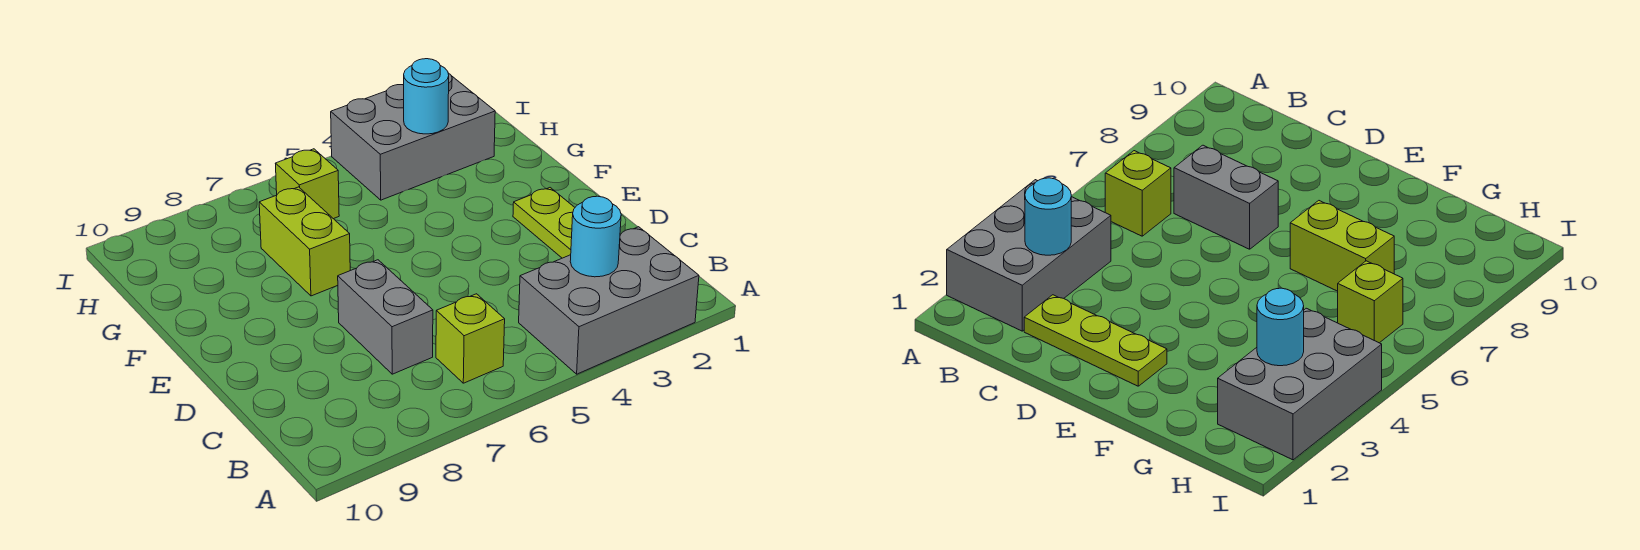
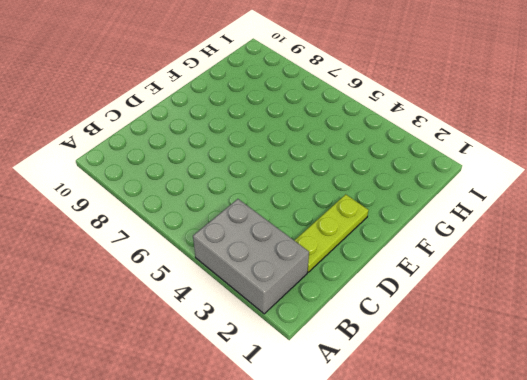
none -> lime brick B6 level 1
none -> grey brick C7:D7 level 1

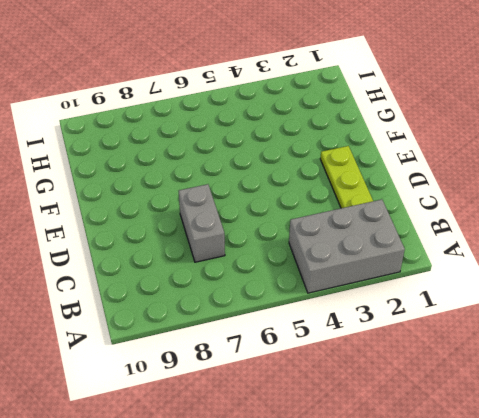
none -> lime brick B6 level 1
none -> lime brick F7:G7 level 1

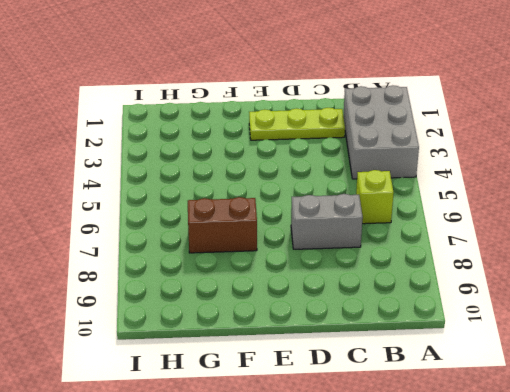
brown brick F7:G7 level 1 -> lime brick F7:G7 level 1
none -> grey brick H2:I4 level 1
none -> lime brick H6 level 1

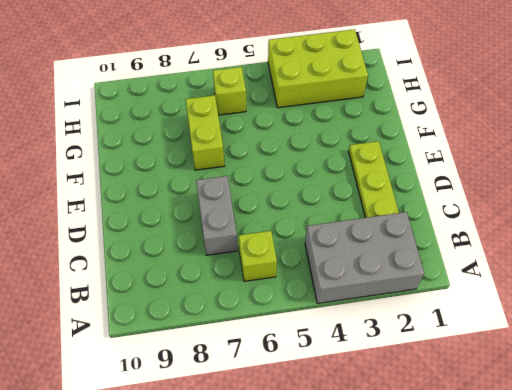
lime brick H2:I4 level 1 -> grey brick H2:I4 level 1
none -> cyan round brick B3 level 2
none -> cyan round brick H3 level 2

